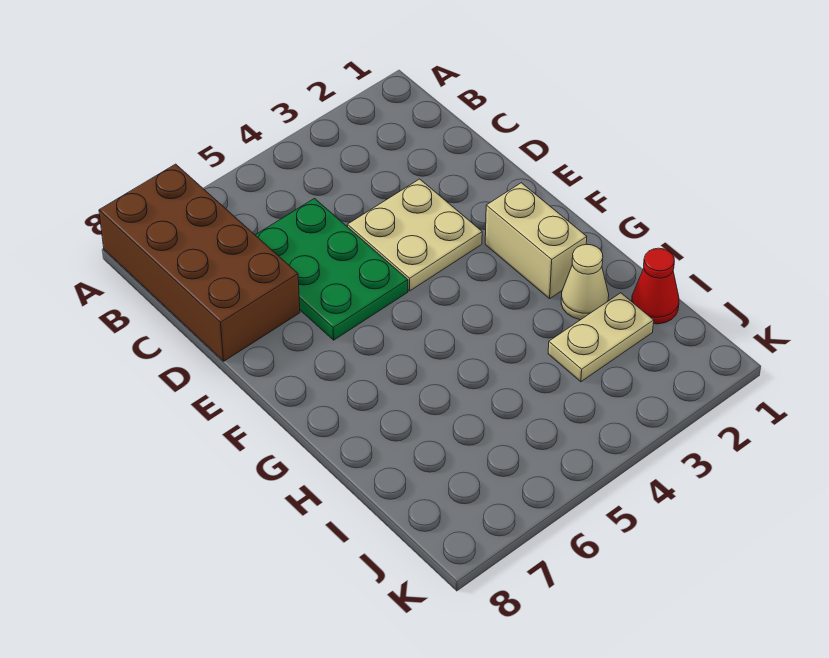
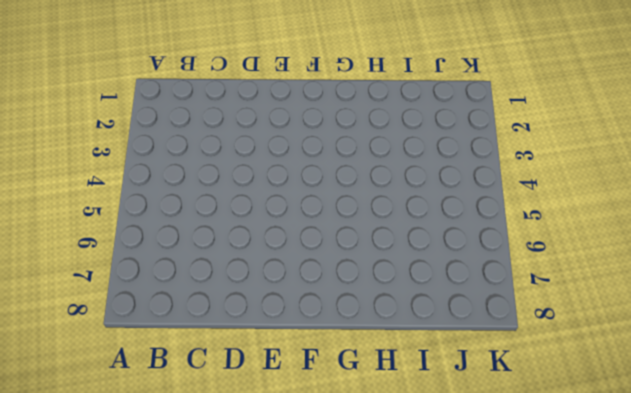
none -> brown brick A7:D8 level 1
none -> green plate C5:E6 level 1

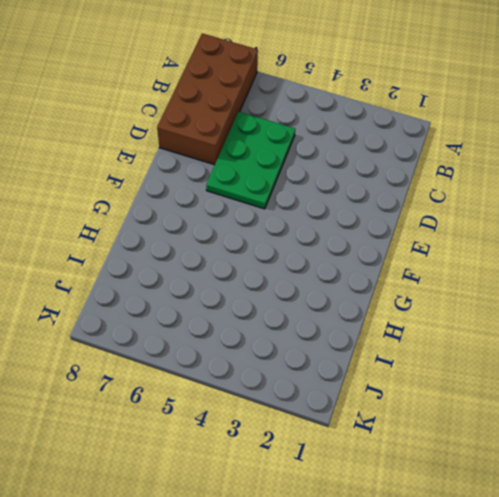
none -> tan plate D3:E4 level 1
none -> tan brick F2:G2 level 1

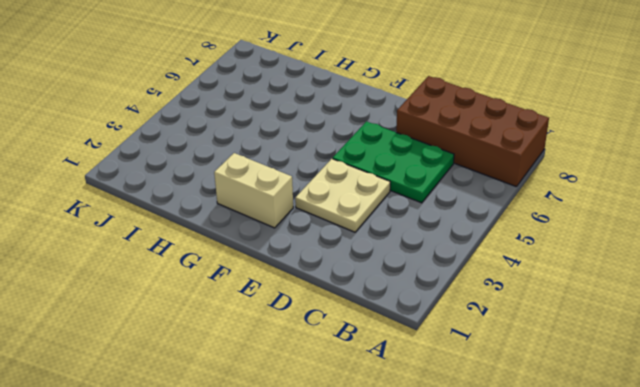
none -> tan cone H2 level 1
none -> red cone I1 level 1

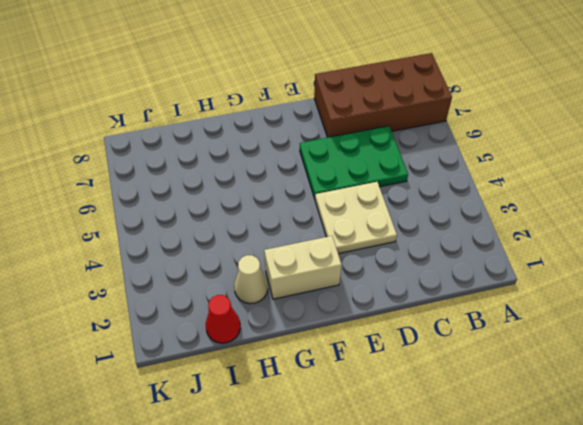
none -> tan plate I2:I3 level 1

